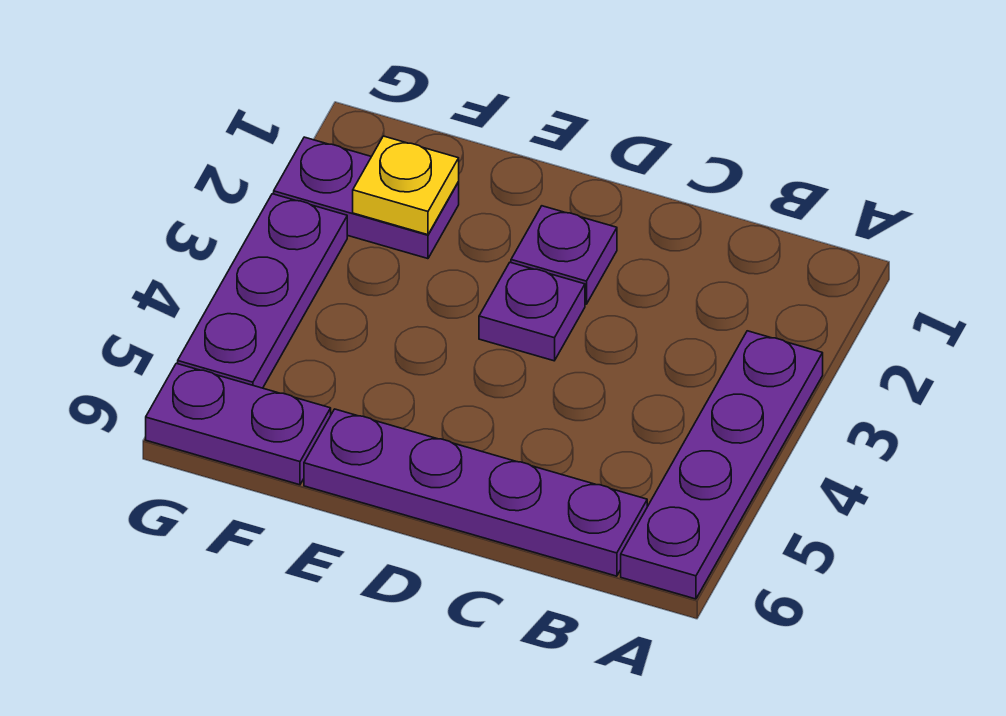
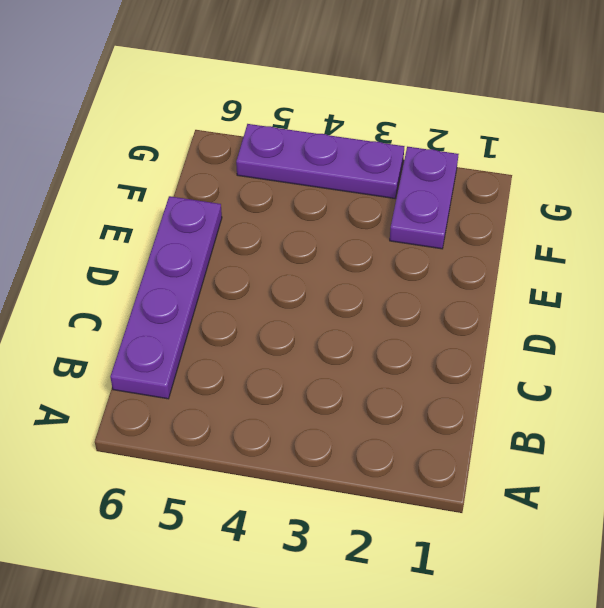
none -> purple plate A3:A6 level 1
none -> purple plate D2 level 1

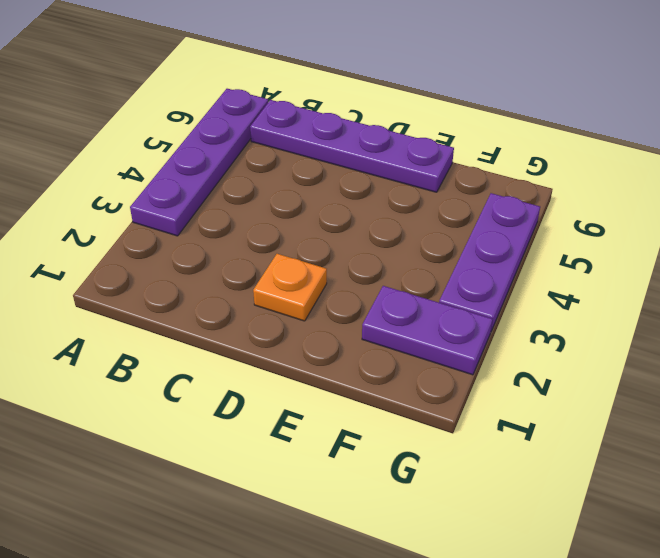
orange plate D2 level 1 -> purple plate D2 level 1
none -> purple plate D3 level 1
none -> purple plate F6:G6 level 1

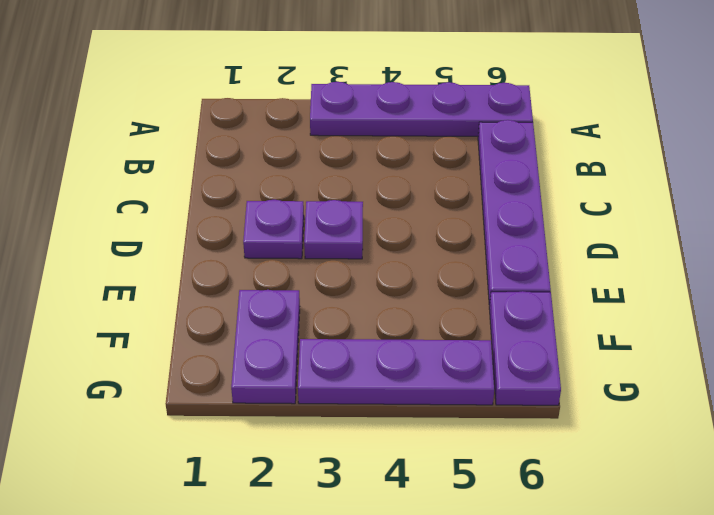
none -> yellow plate F2 level 2

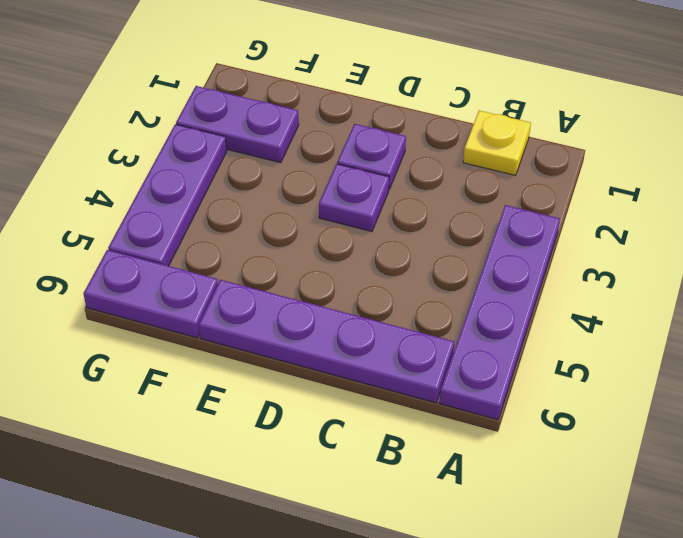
yellow plate B1 level 1 -> yellow plate F2 level 2

